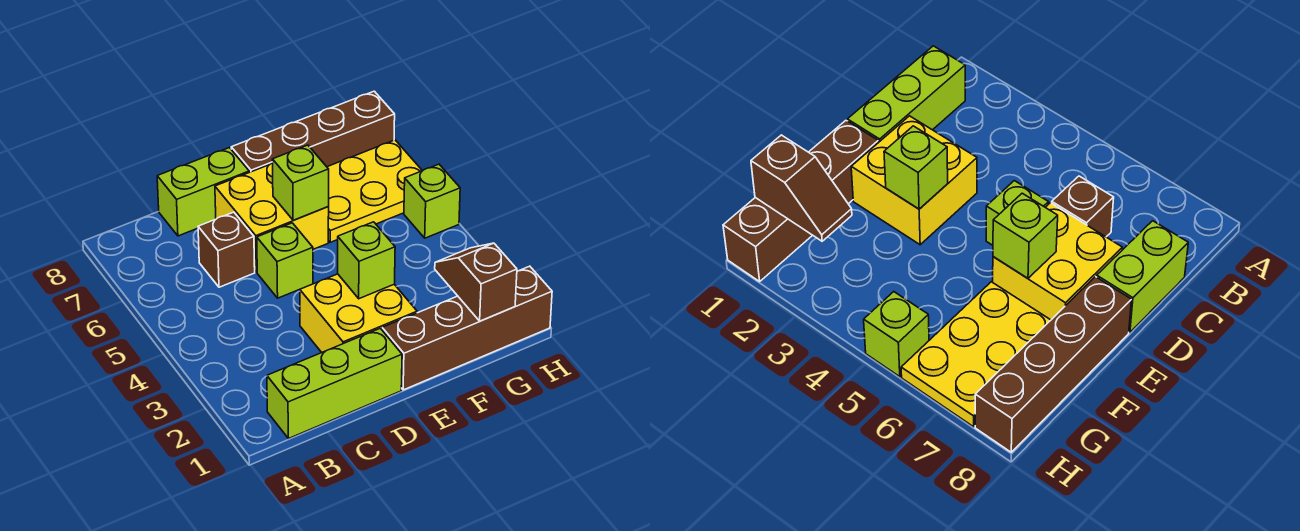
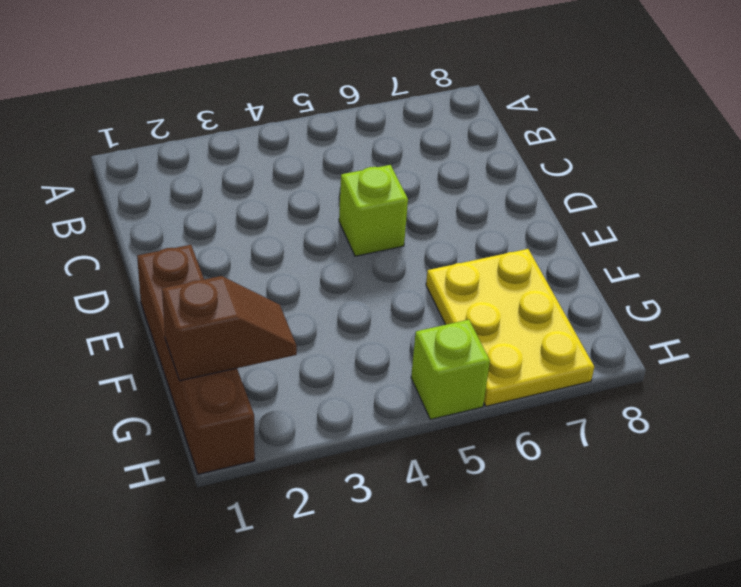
none -> lime brick B1:D1 level 1
none -> brown brick C6 level 1
none -> lime brick C8:D8 level 1

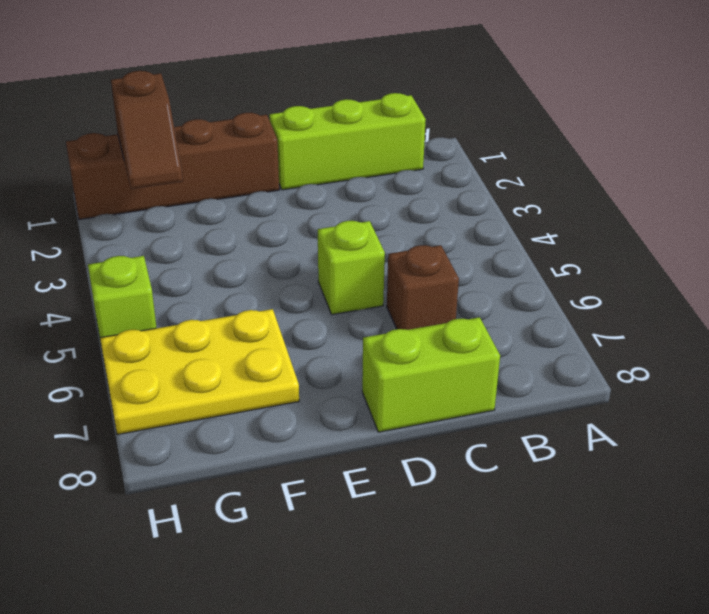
none -> yellow brick D2:E3 level 1
none -> yellow brick D6:E7 level 1
none -> brown brick E8:H8 level 1

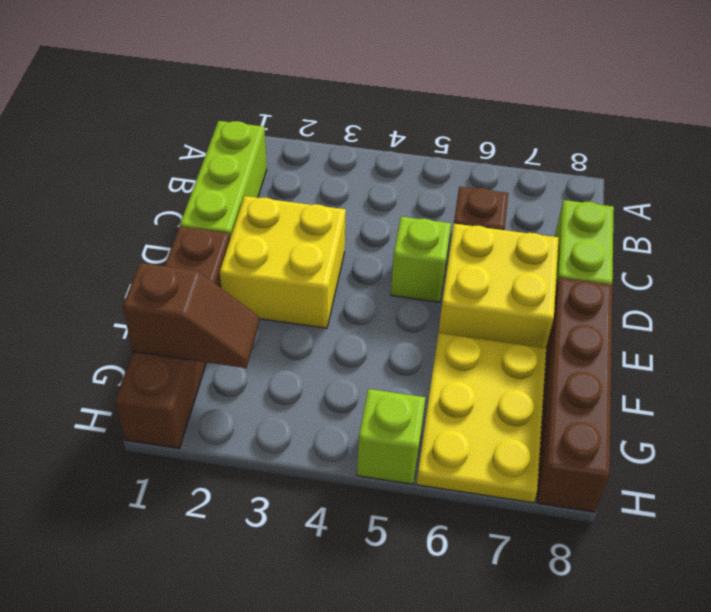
none -> lime brick E3 level 2
none -> lime brick E6 level 2

